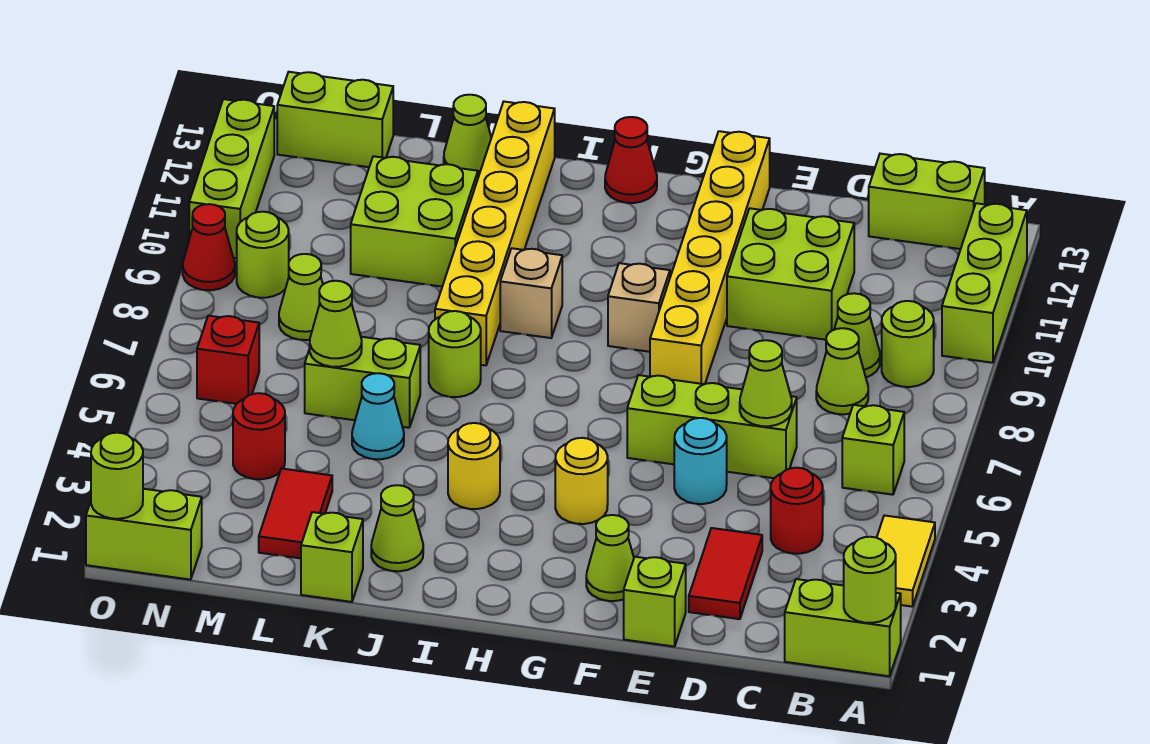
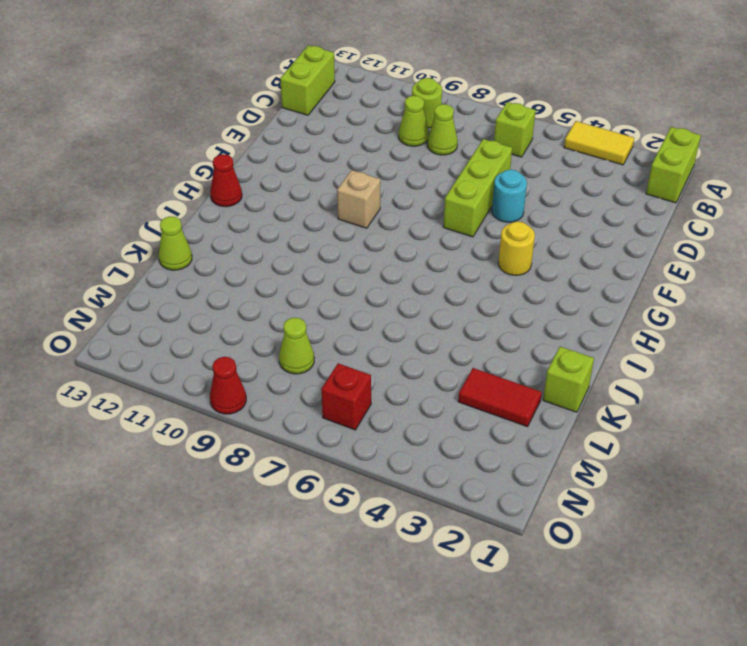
none -> lime brick A10:A12 level 1
none -> red round brick C4 level 1
none -> red tile D2:D3 level 1
none -> lime brick D10:E11 level 1

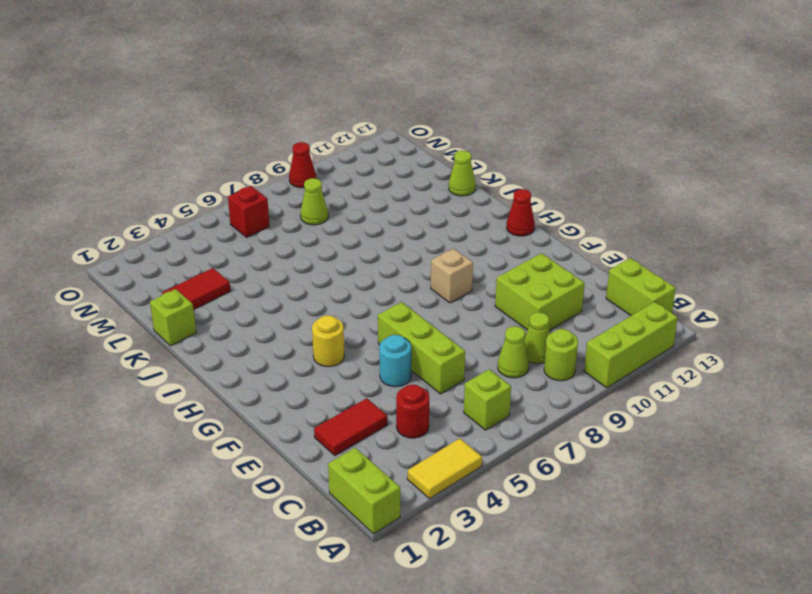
none -> lime brick E1 level 1
none -> lime cone F2 level 1
none -> yellow brick F8:F13 level 1
none -> yellow round brick I4 level 1

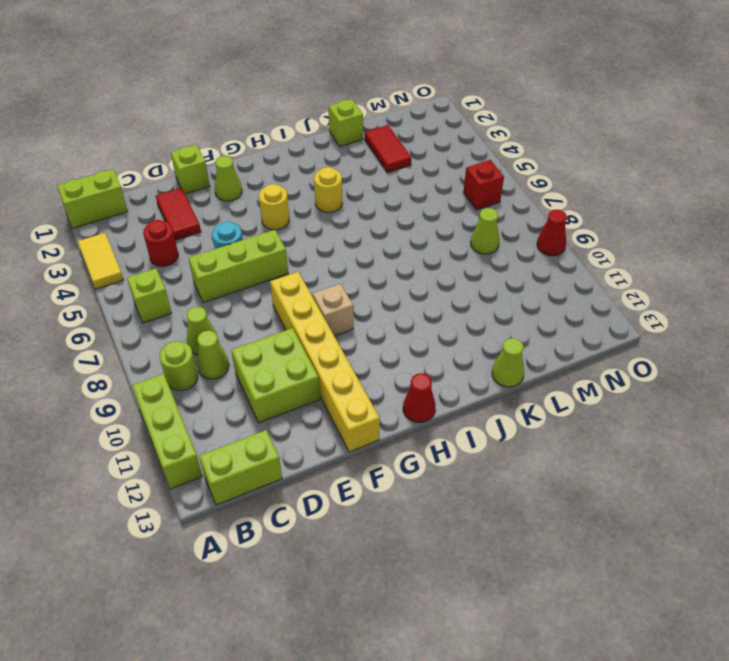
none -> tan brick I9 level 1
none -> lime cone J2 level 1
none -> lime round brick J7 level 1
none -> yellow brick J8:J13 level 1

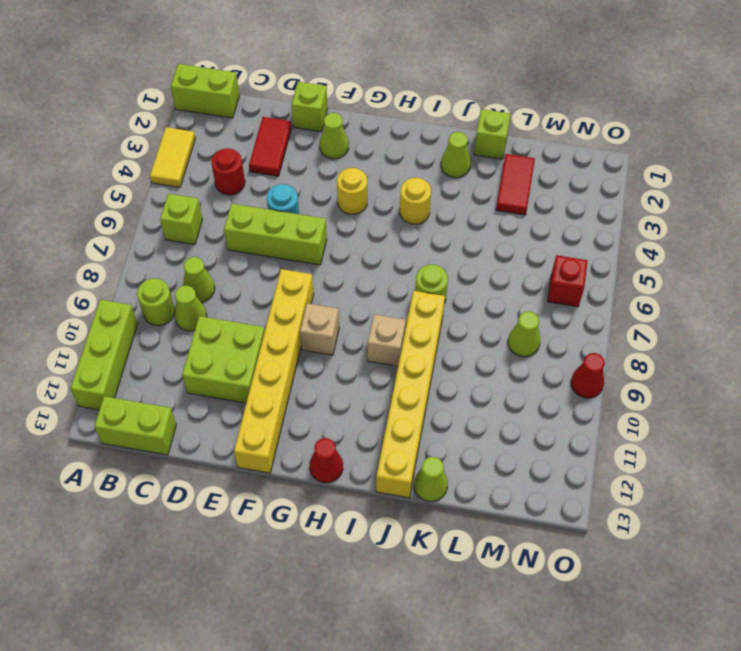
none -> cyan cone K5 level 1
none -> lime brick K6:L6 level 1
none -> lime brick K10:L11 level 1
none -> red round brick M4 level 1

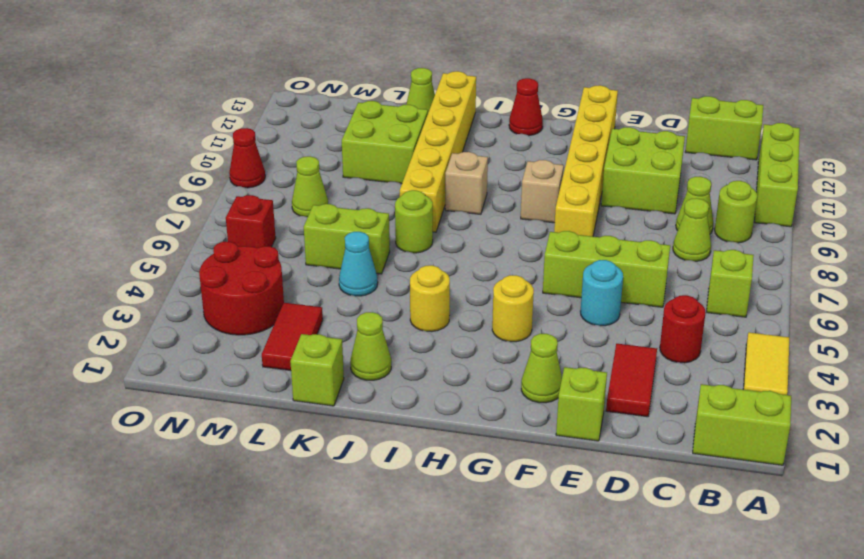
red round brick M3:N4 level 1 -> red round brick M4 level 1
none -> lime brick M13:N13 level 1
none -> lime brick N1:O1 level 1
none -> lime round brick N9 level 1
none -> lime brick O10:O12 level 1

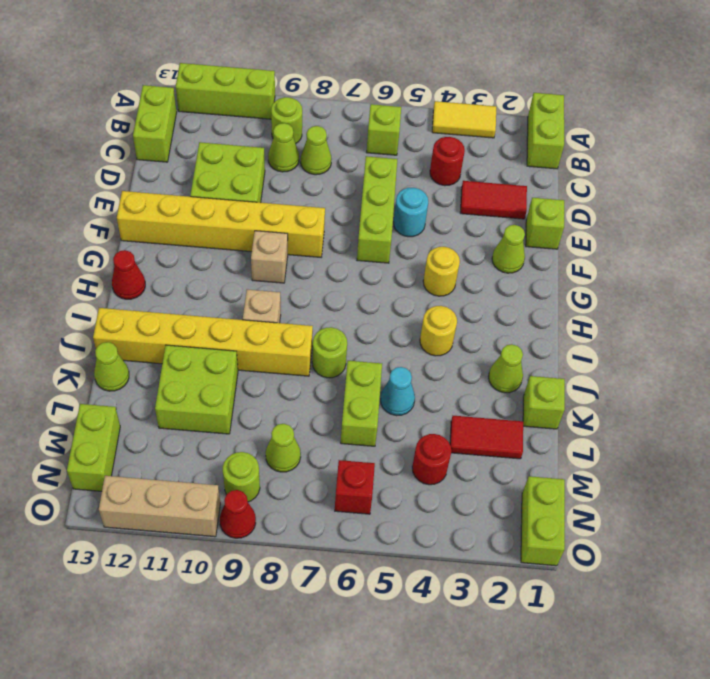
tan brick O10:O12 level 1 -> lime brick O10:O12 level 1
none -> lime round brick A1 level 2
none -> lime cone D6 level 2
none -> lime cone L6 level 2
none -> lime round brick O1 level 2

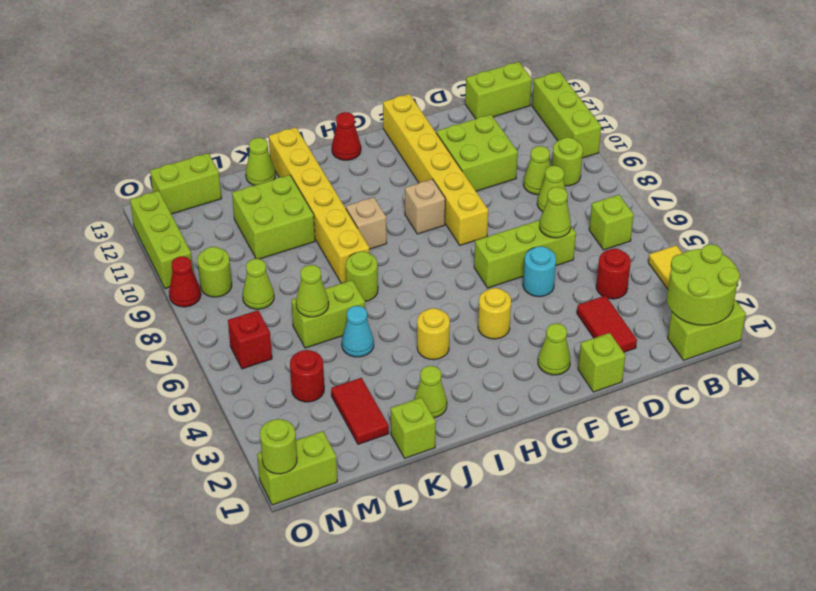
lime round brick A1:B2 level 2 -> lime round brick A1 level 2

